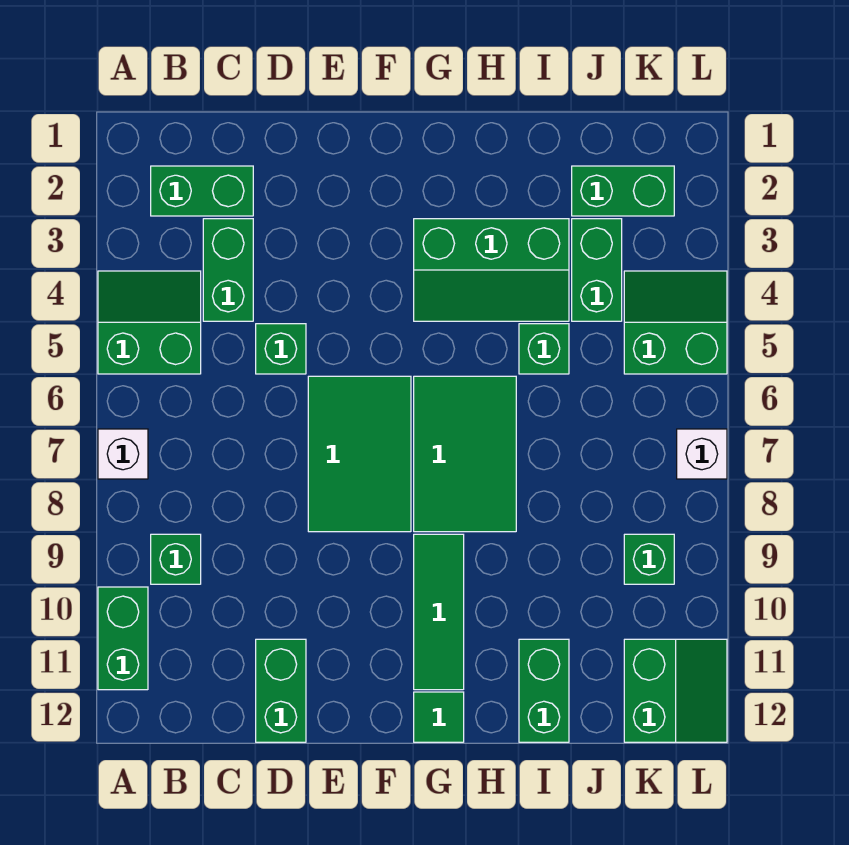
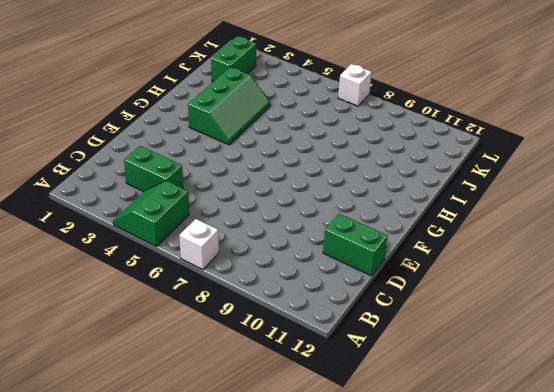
none -> green brick A10:A11 level 1
none -> green brick B2:C2 level 1
none -> green brick B9 level 1

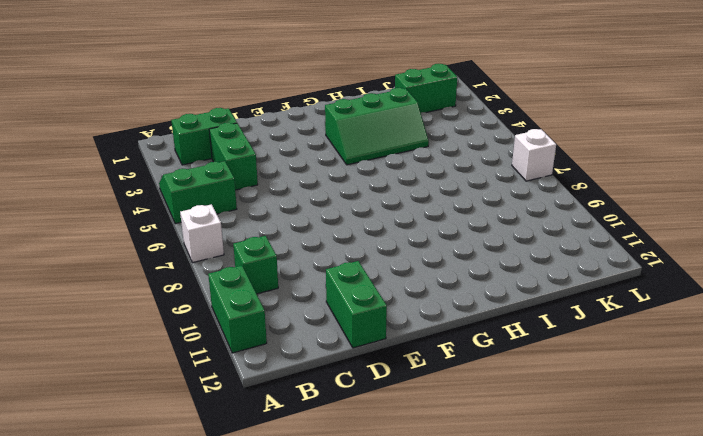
none -> green brick D5 level 1
none -> green tile E6:F8 level 1
none -> green tile G6:H8 level 1

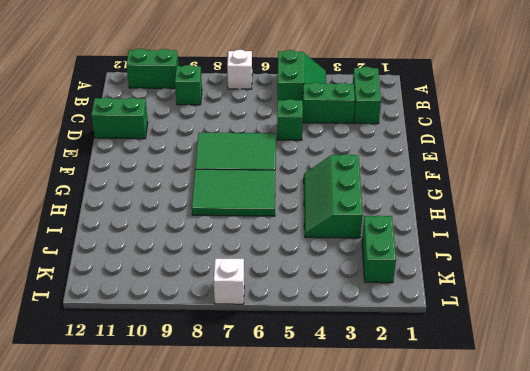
none -> green tile G9:G11 level 1
none -> green tile G12 level 1
none -> green brick I5 level 1

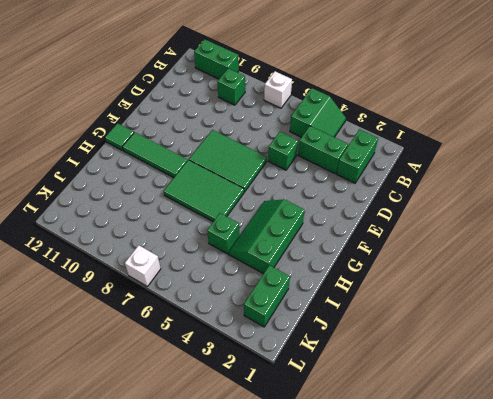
none -> green brick D11:D12 level 1
none -> green brick I11:I12 level 1
none -> green brick J3:J4 level 1

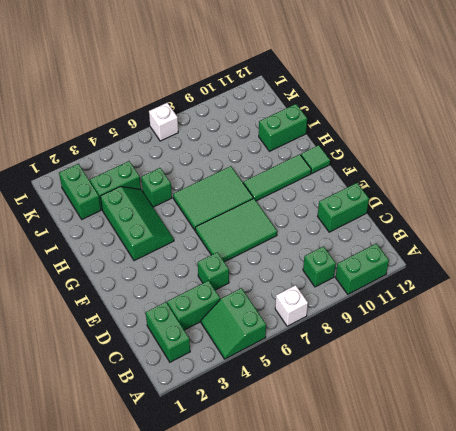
none -> green slope K4:L5 level 1 top 5
none -> green brick K9 level 1
none -> green slope K11:L12 level 1 top K

